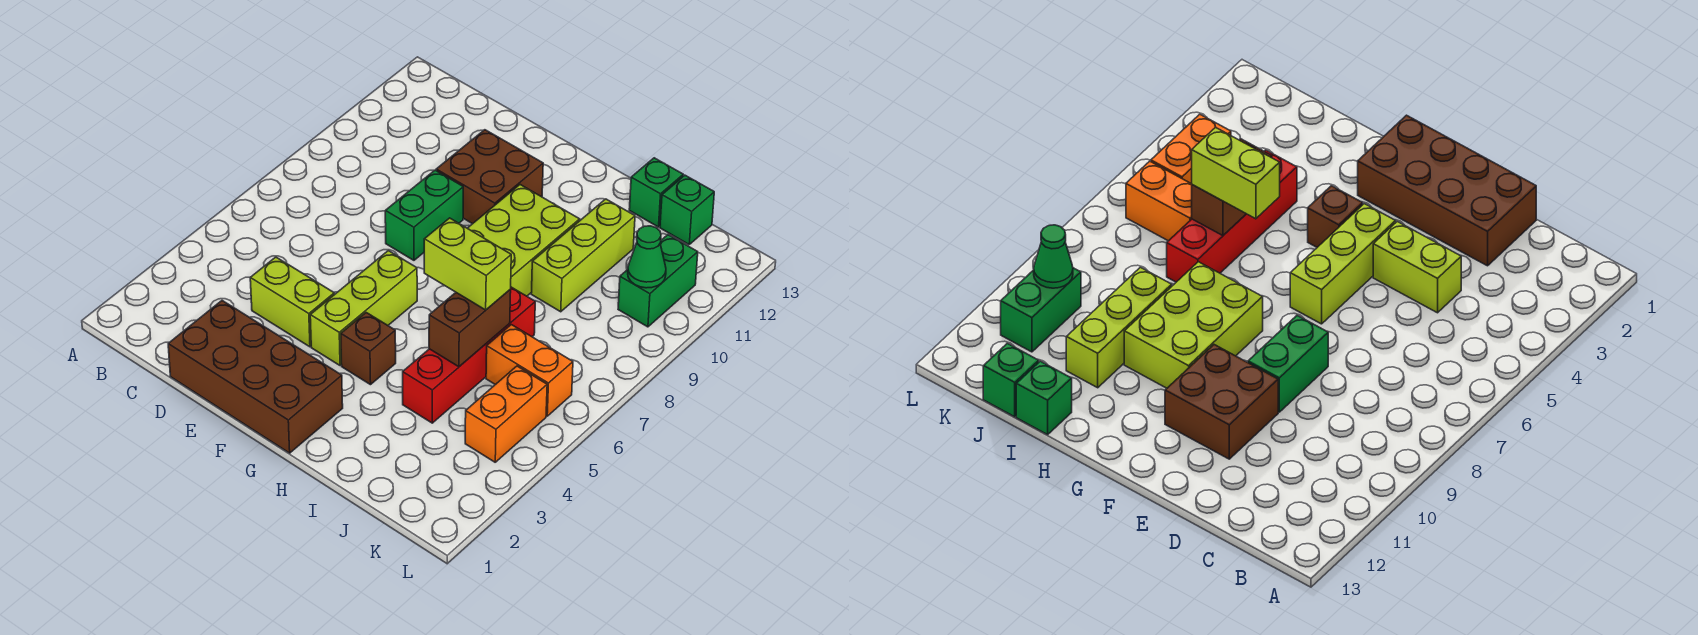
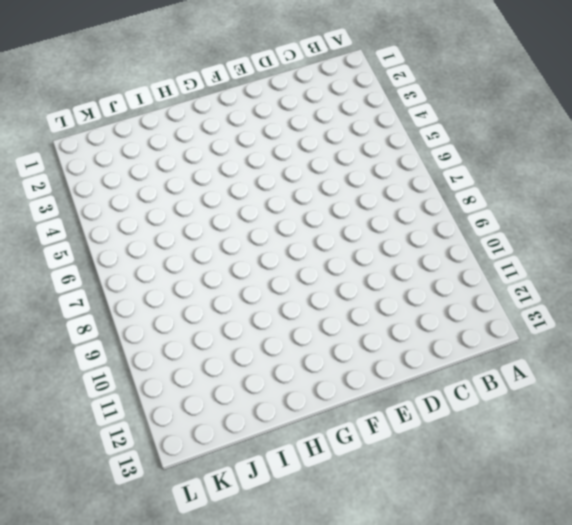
none -> brown brick D1:G2 level 1
none -> lime brick D4:E4 level 1
none -> green brick E8:E9 level 1

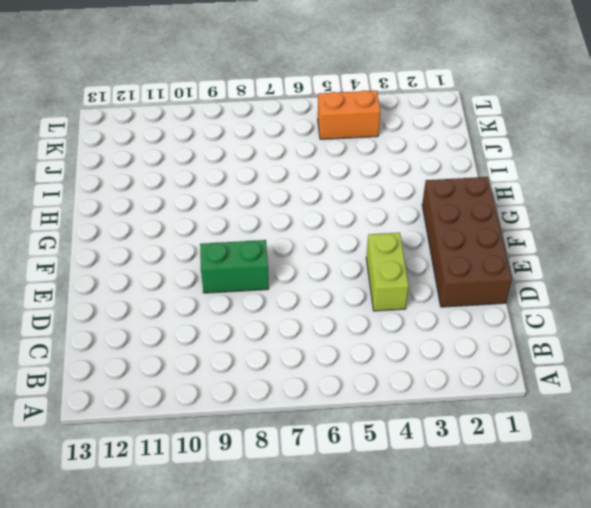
none -> brown brick E10:F11 level 1
none -> lime brick F4:F6 level 1
none -> brown brick G4 level 1

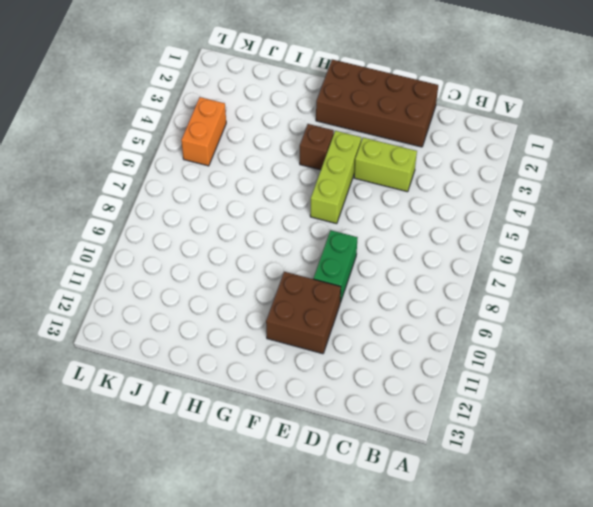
none -> lime brick G8:H10 level 1
none -> red brick I4:I7 level 1
none -> lime brick I9:I11 level 1

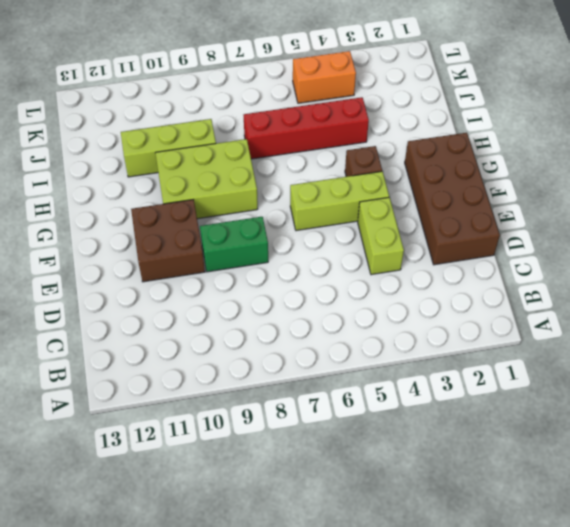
none -> green brick I13 level 1
none -> orange brick J6:K6 level 1
none -> green brick J13 level 1

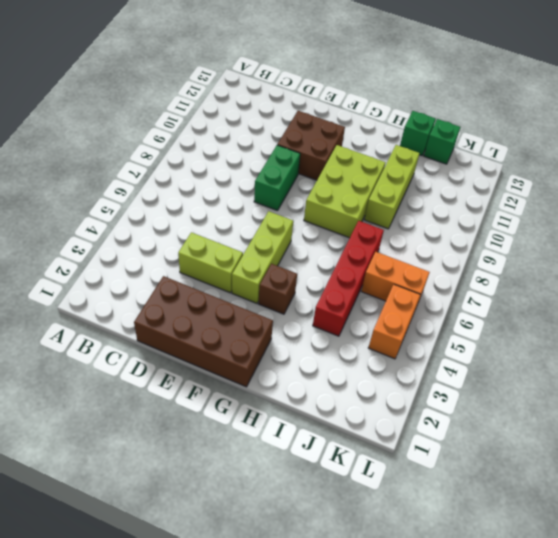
none -> green brick K10:K11 level 1
none -> brown brick I5:I6 level 2
none -> green cone K10 level 2

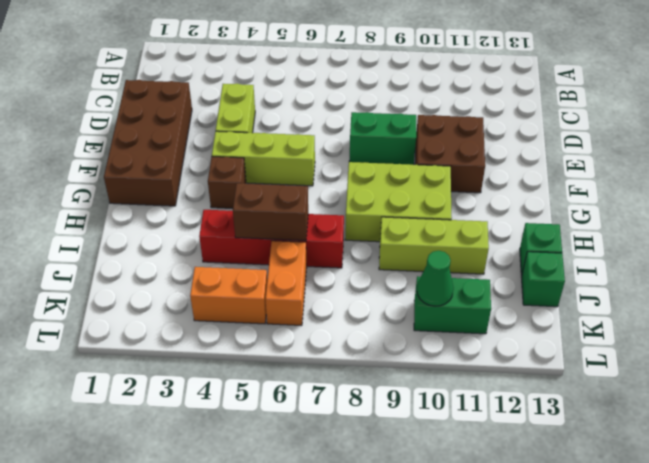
none -> lime brick H6:I6 level 3

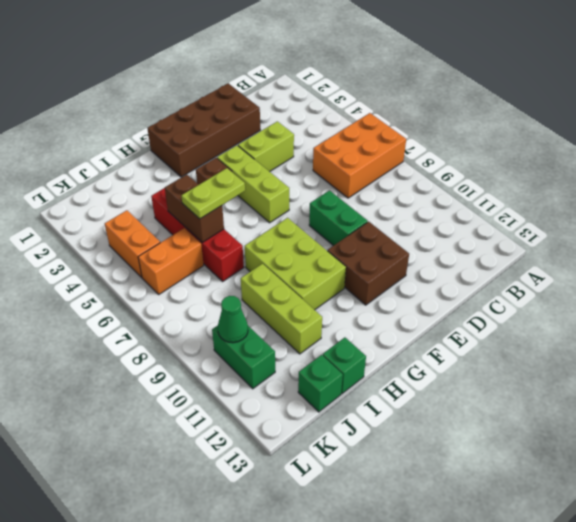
orange brick A6:C7 level 1 -> none
lime plate H6:I6 level 3 -> lime brick H6:I6 level 3

